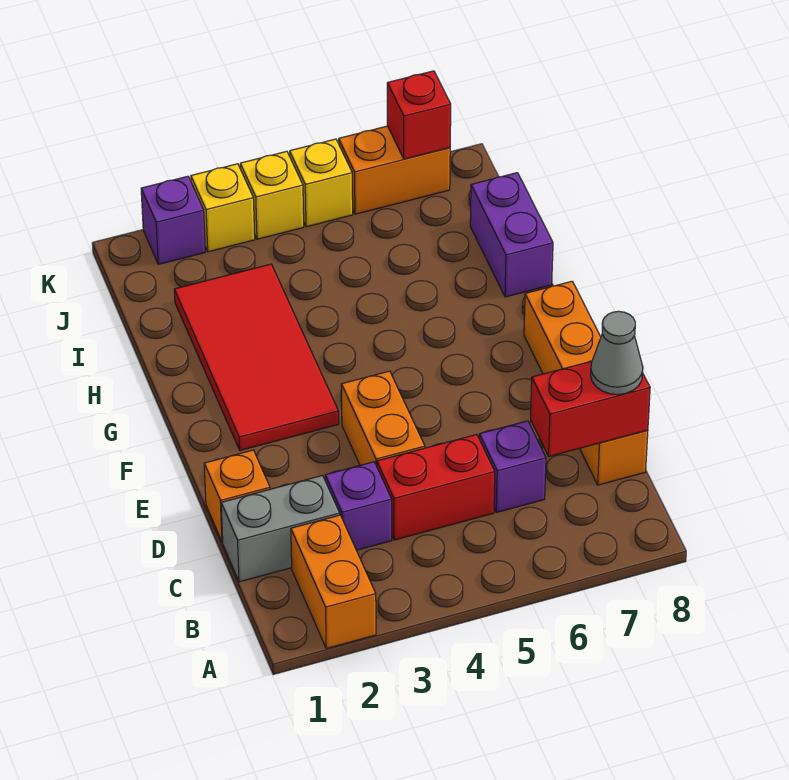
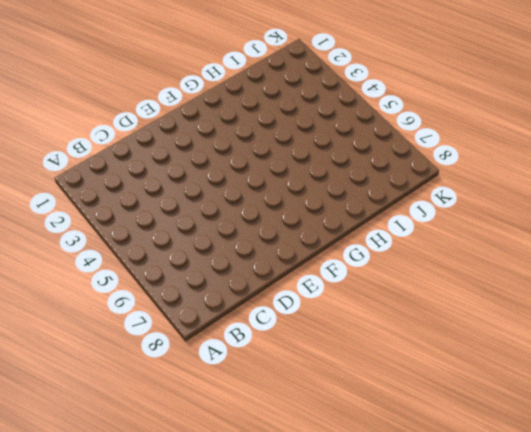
none -> orange brick A2:B2 level 1
none -> grey brick C1:C2 level 1
none -> purple brick C3 level 1

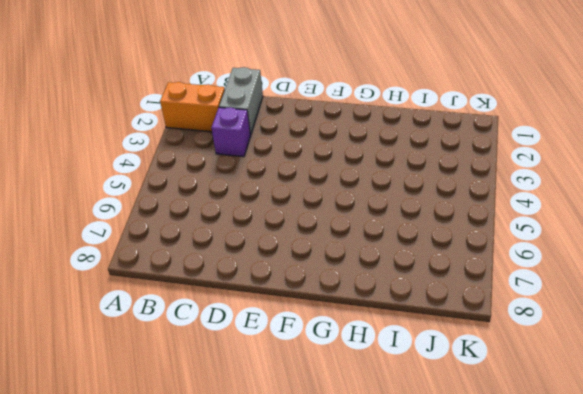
none -> red brick C4:C5 level 1
none -> purple brick C6 level 1
none -> orange brick C8:F8 level 1

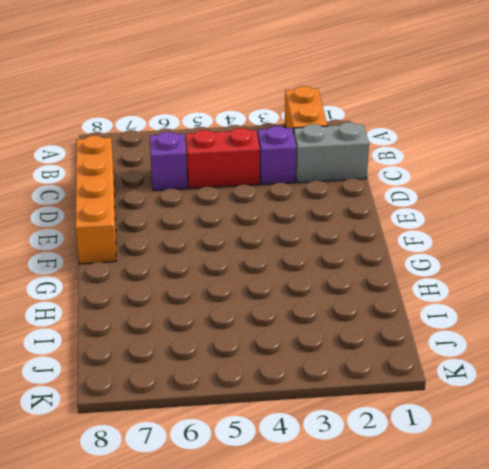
none -> orange brick D1 level 1
none -> orange brick D4:E4 level 1
none -> red tile F2:I3 level 1

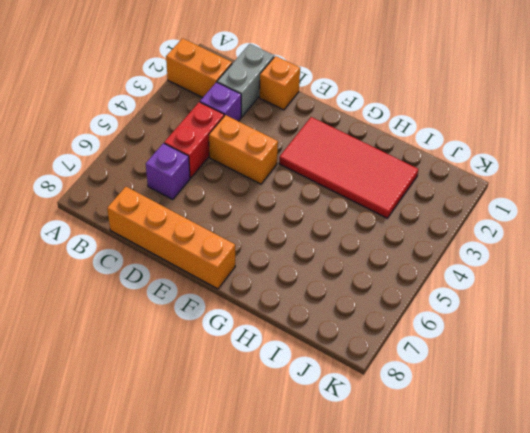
none -> purple brick H8:I8 level 1
none -> purple brick K2 level 1
none -> yellow brick K3 level 1

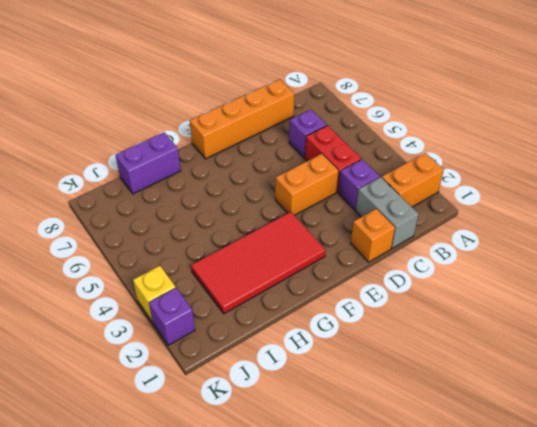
none -> yellow brick K4 level 1
none -> yellow brick K5 level 1
none -> orange brick K6:K7 level 1

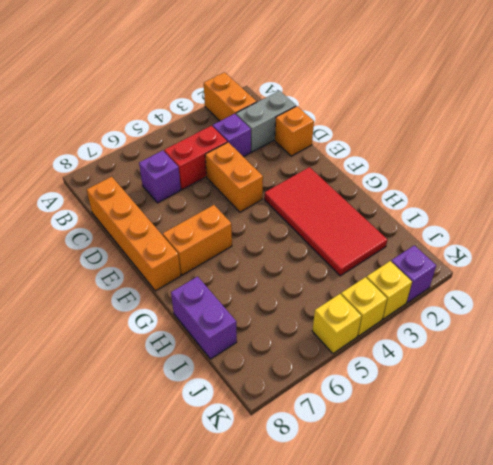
orange brick F6:F7 level 1 -> orange brick K6:K7 level 1
none -> red brick C7:C8 level 2
none -> red brick K7 level 2
none -> grey cone C8 level 3

